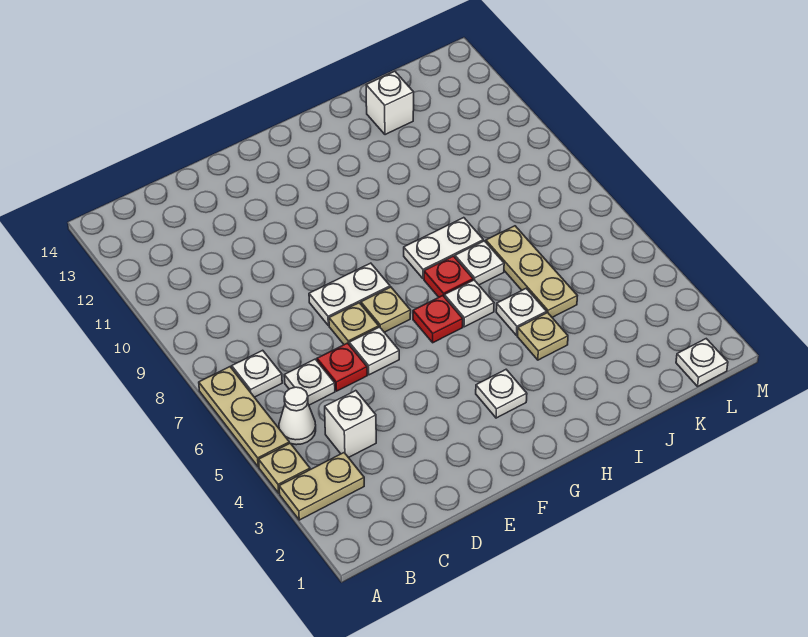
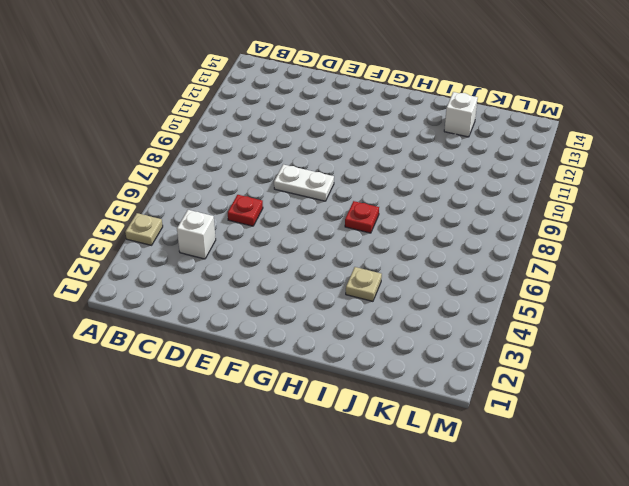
none -> tan plate A3:B3 level 1
none -> tan plate A5:A7 level 1
none -> white cone B5 level 1

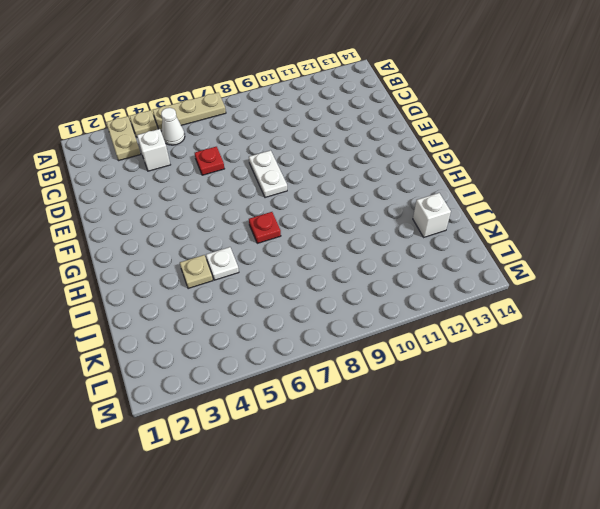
none -> white plate B7 level 1
none -> white plate C6 level 1
none -> white plate E6 level 1

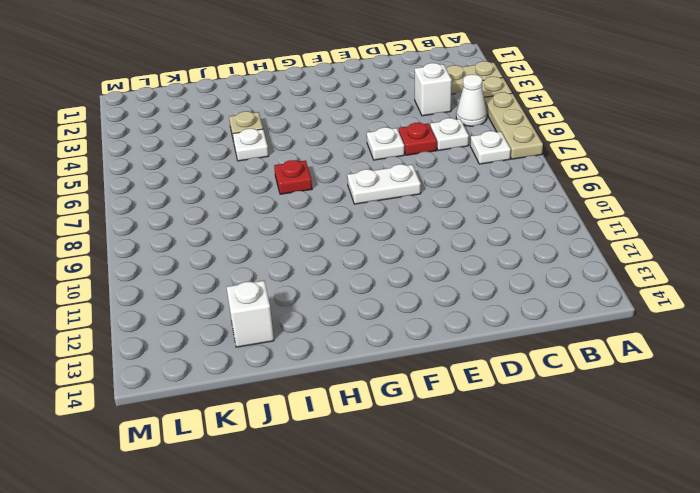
none -> tan plate E7 level 1
none -> tan plate F7 level 1
none -> white plate G3 level 1

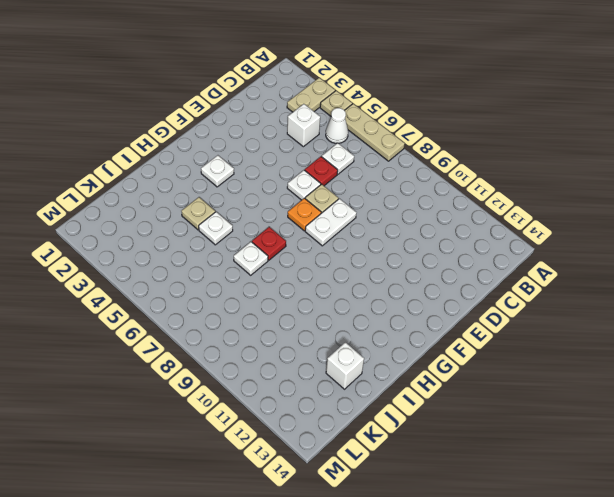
orange plate F7 level 1 -> tan plate F7 level 1
none -> white plate B7 level 1
none -> red plate G6 level 1
none -> white plate H6 level 1

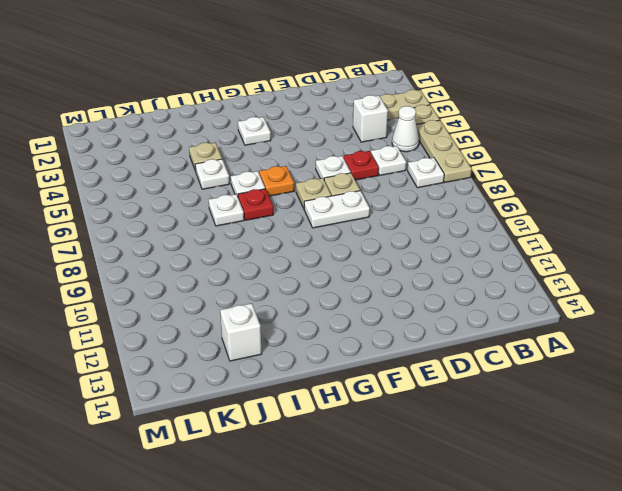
orange plate G6 level 1 -> red plate G6 level 1
none -> white plate H8:I8 level 1
none -> tan plate J5:J7 level 1
none -> white plate L1 level 1

